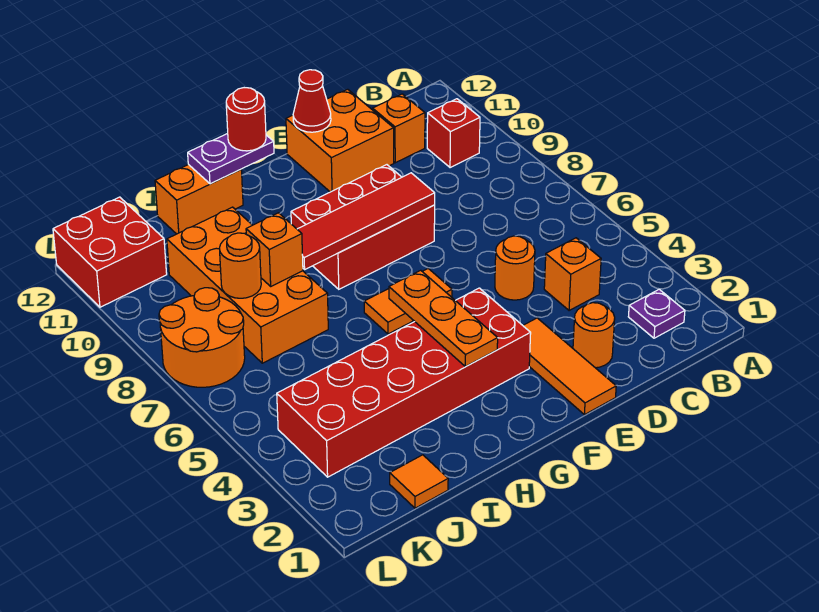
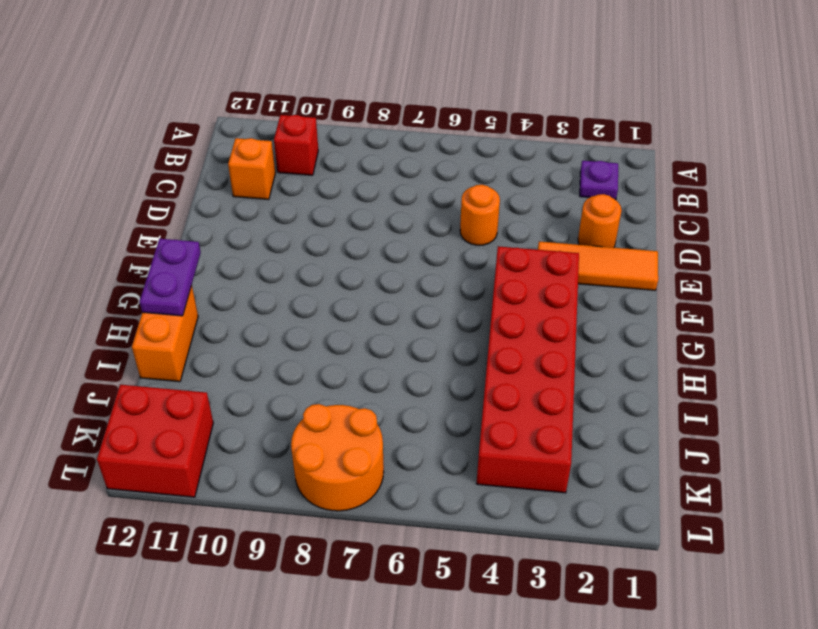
none -> orange brick C4 level 1
none -> orange brick D11:E12 level 1
none -> red brick E8:G9 level 1

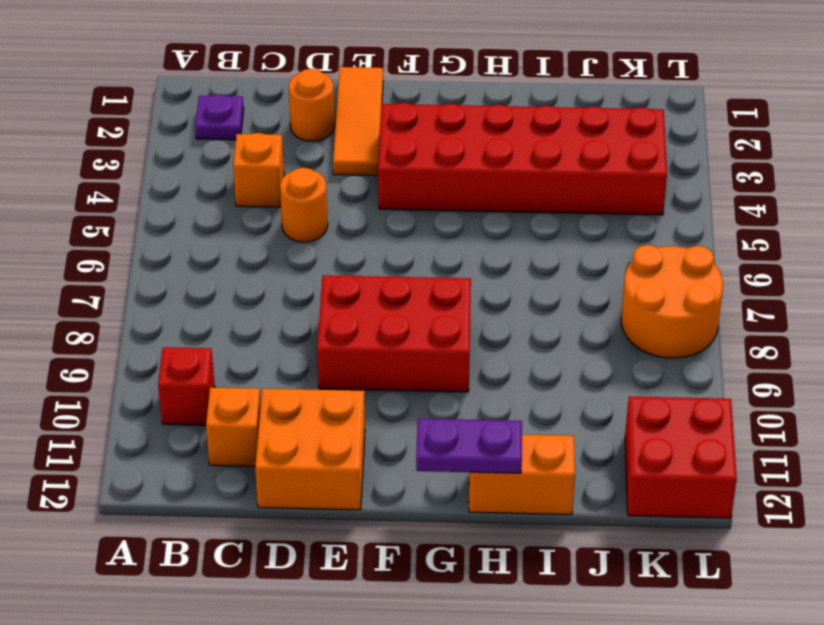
none -> orange tile F6:G6 level 1
none -> orange brick I7:J10 level 1
none -> orange tile J1 level 1

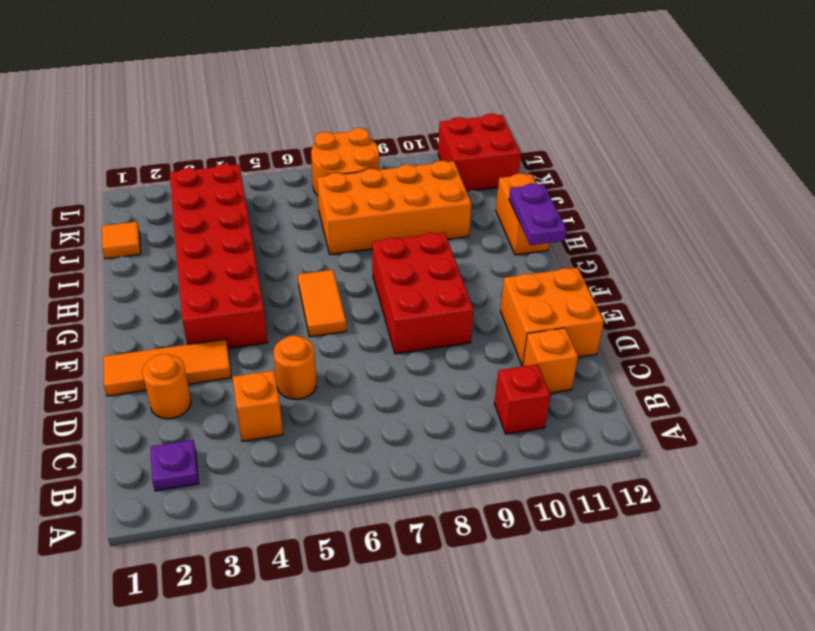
none -> red tile E8:H8 level 2
none -> red cone E12 level 2
none -> orange plate G3:G5 level 2

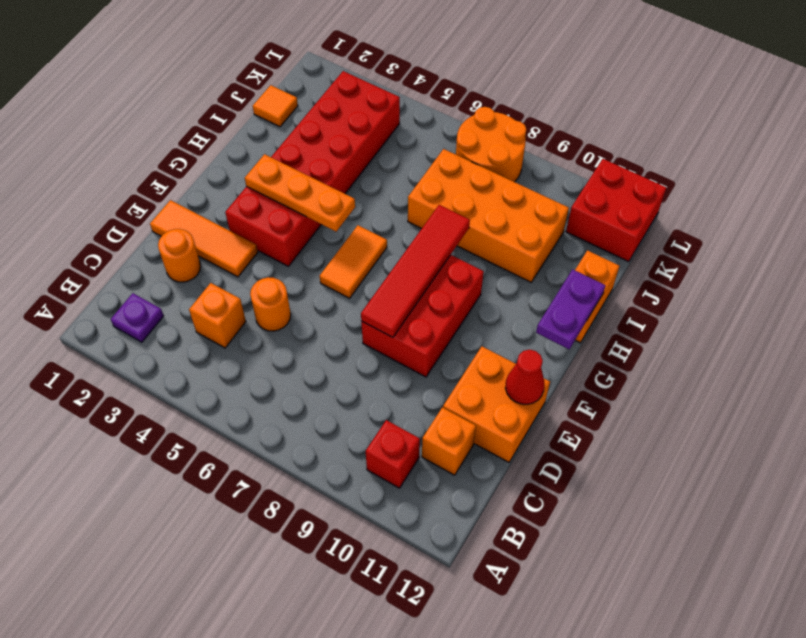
none -> orange brick I8 level 2
none -> orange round brick J8 level 2
none -> red round brick G12 level 3

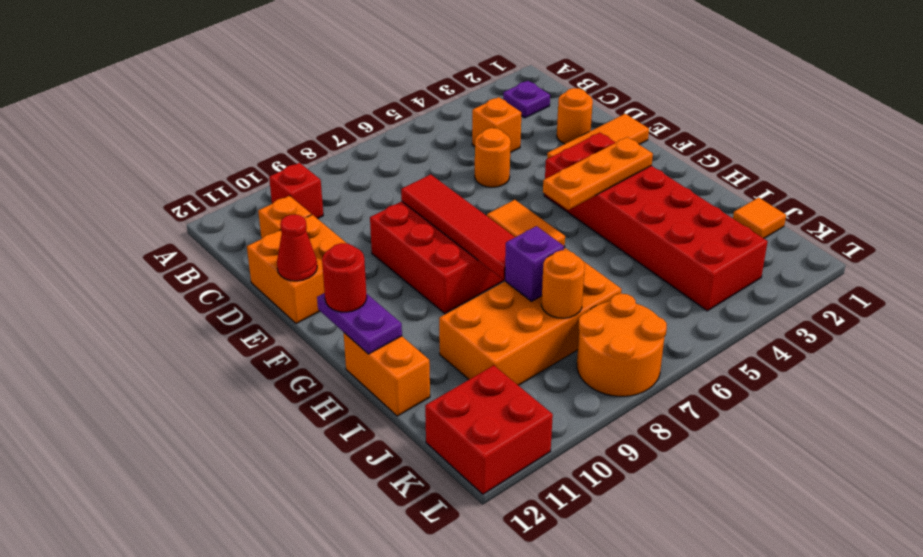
purple brick I8 level 2 -> orange brick I8 level 2

